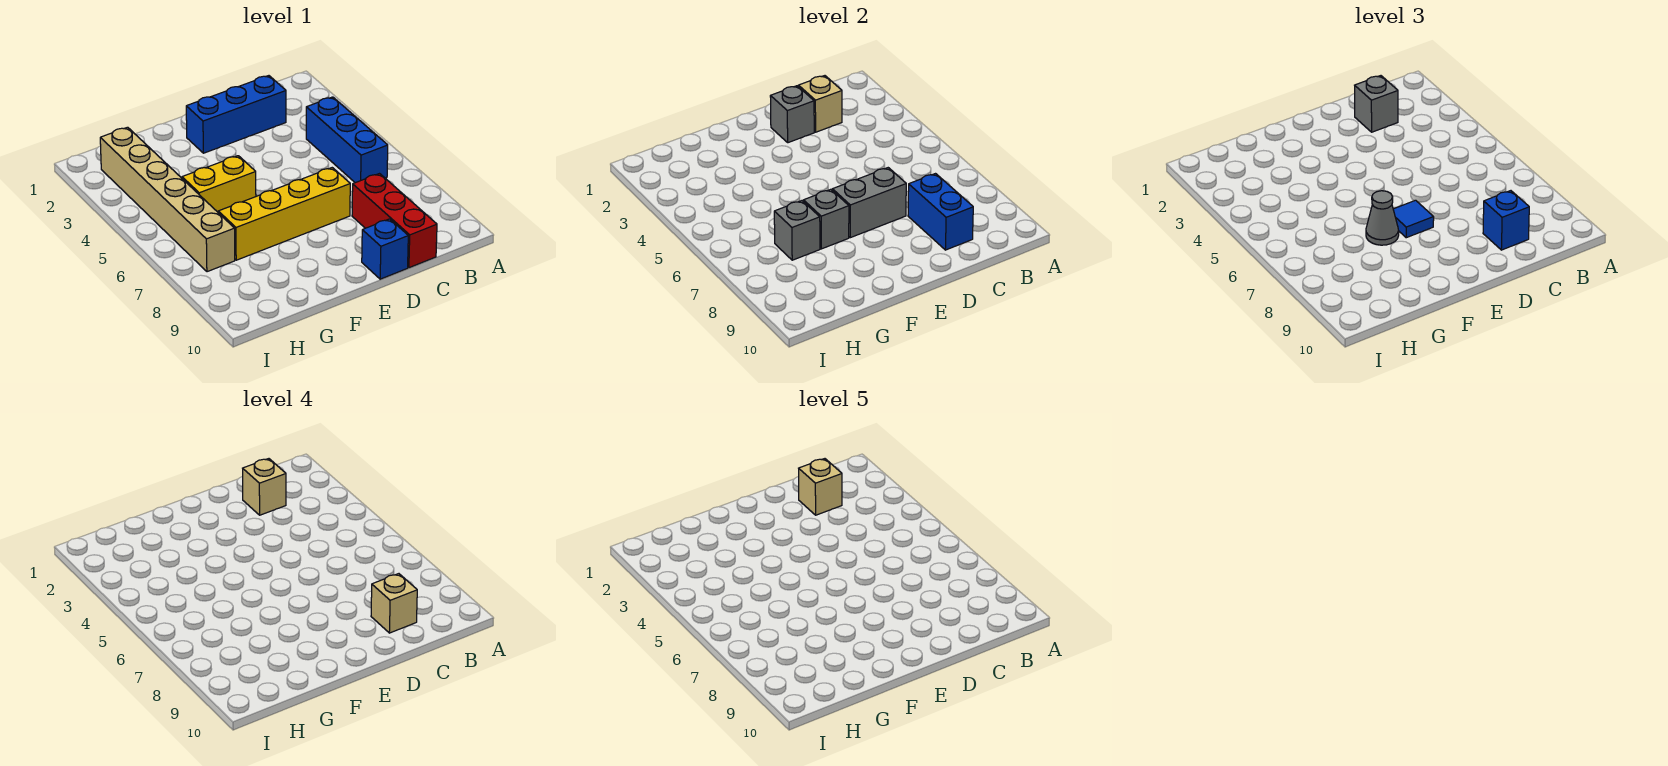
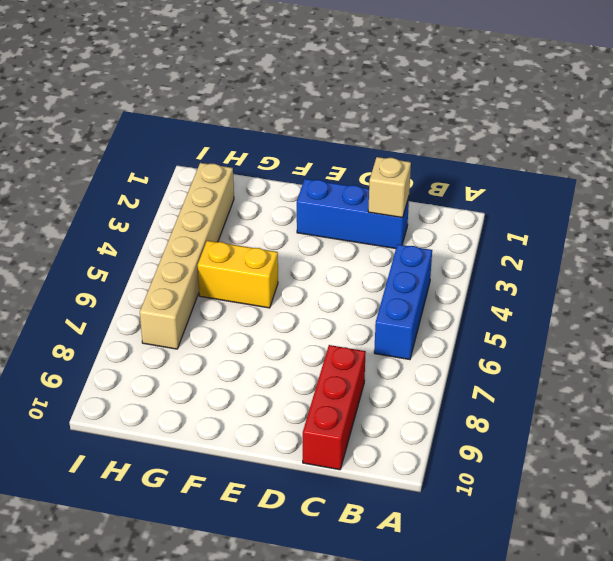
none -> yellow brick D7:G7 level 1
none -> blue brick D10 level 1
none -> blue brick C8:C9 level 2

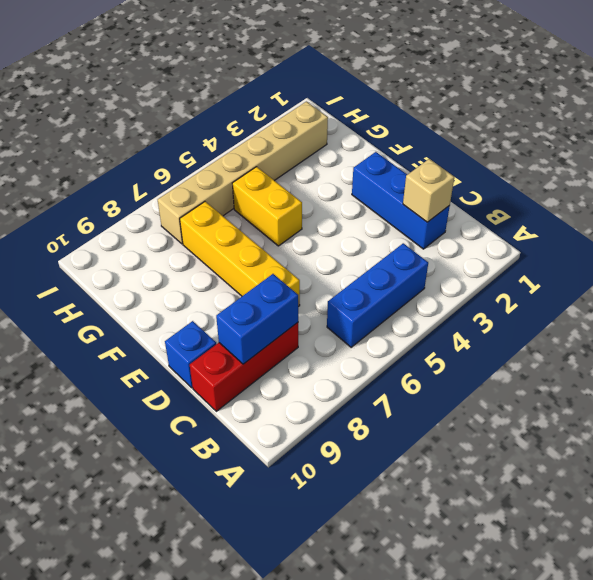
none -> grey brick D2 level 2
none -> grey brick D7:E7 level 2
none -> grey brick F7 level 2

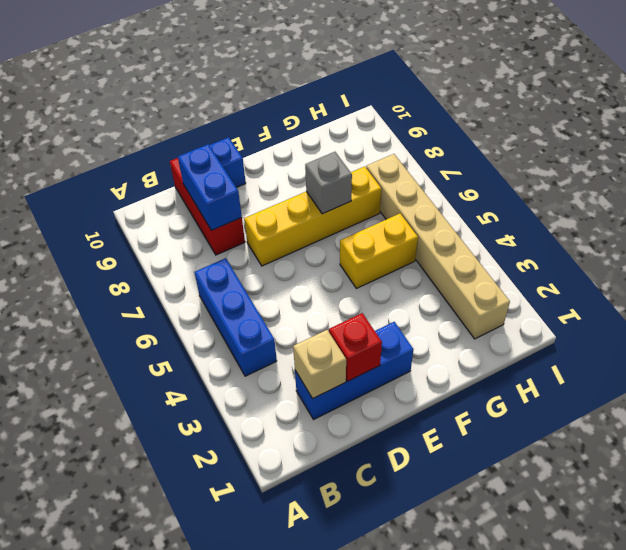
red brick D2 level 2 -> grey brick D2 level 2
none -> grey brick D7:E7 level 2
none -> grey brick G7 level 2
none -> grey brick C2 level 3

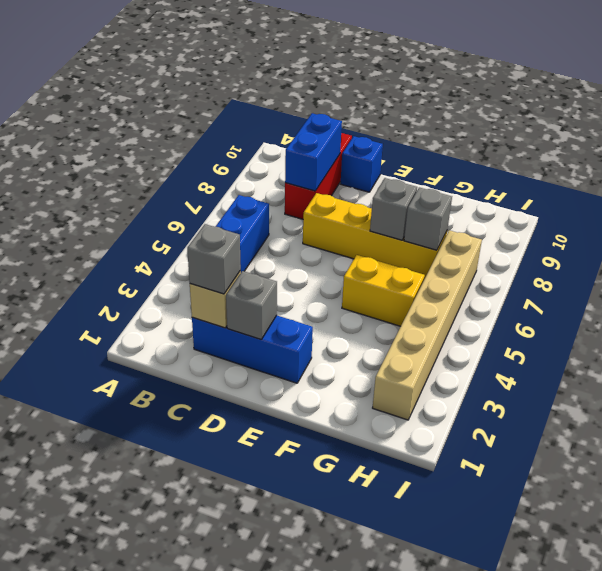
none -> grey brick D7:E7 level 2
none -> blue brick C9 level 3
none -> blue tile E7 level 3

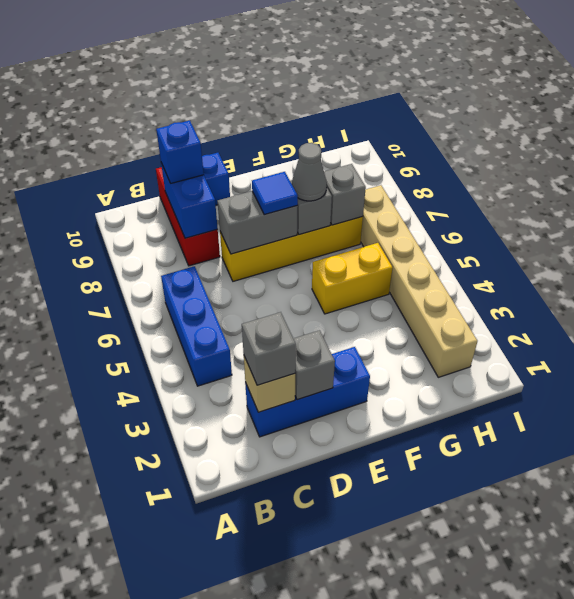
none -> tan brick C2 level 4
none -> tan brick C9 level 4
none -> tan brick C2 level 5

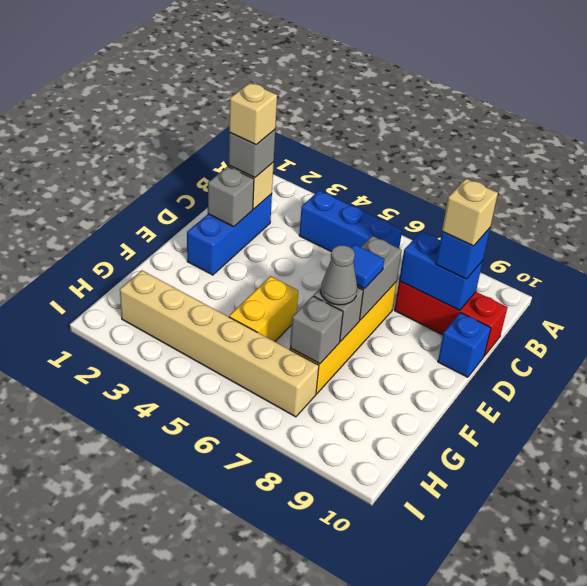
none -> tan brick C2 level 5

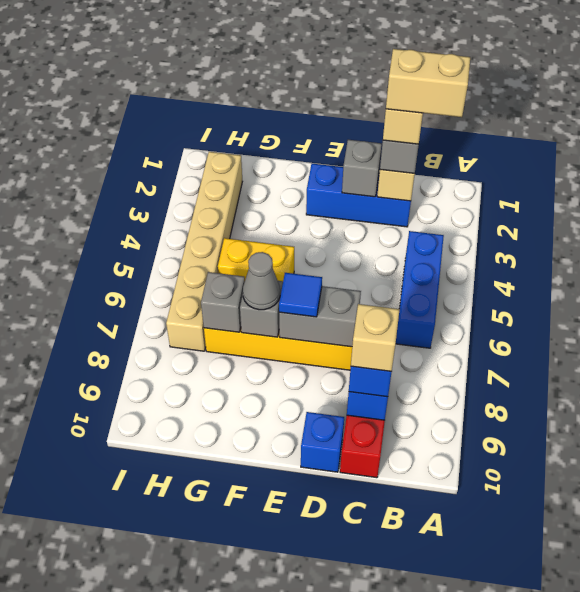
tan brick B2:C2 level 5 -> tan brick C2 level 5

